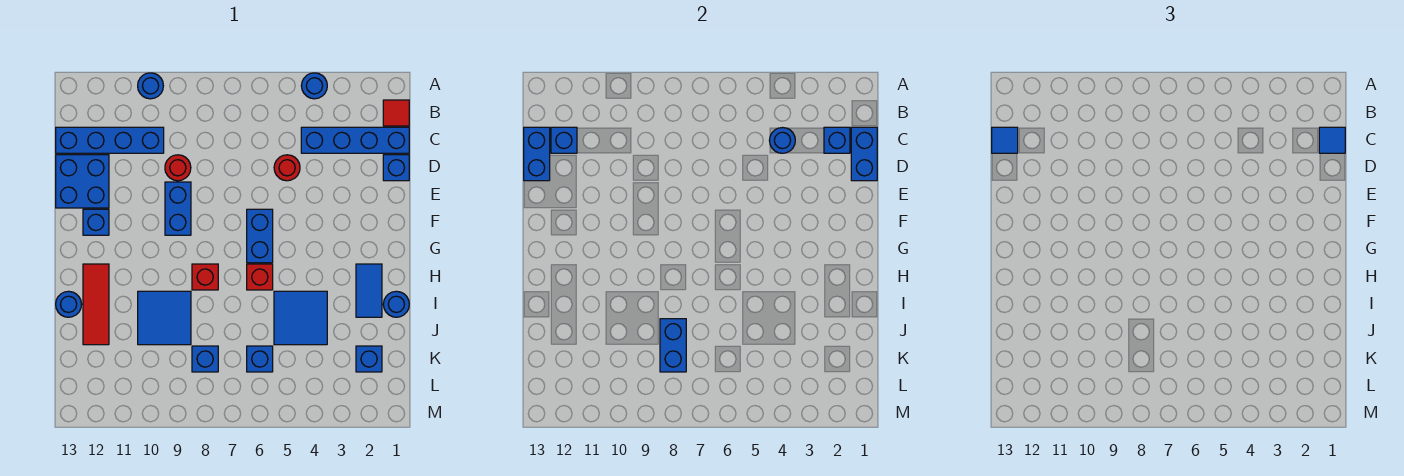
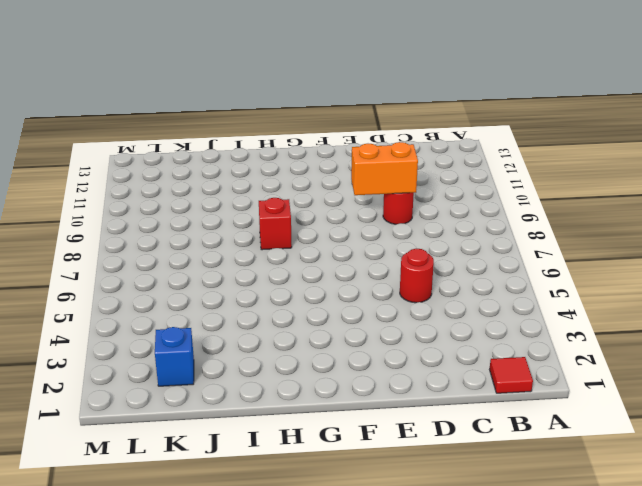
orange brick D9:E9 level 2 -> none
none -> blue round brick A4 level 1
none -> blue round brick A10 level 1
none -> blue brick C1:C4 level 1
none -> blue brick C10:C13 level 1

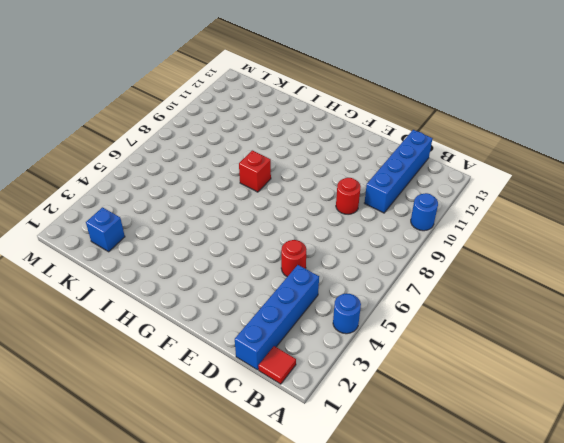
none -> blue brick D1 level 1
none -> blue brick D12:E13 level 1
none -> blue brick E9:F9 level 1
none -> blue brick F6:G6 level 1

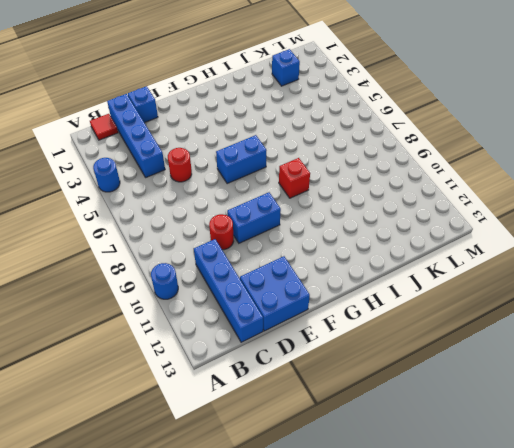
none -> blue brick F12 level 1
none -> blue tile H2:I2 level 1
none -> red brick H6 level 1
none -> red tile H12:J12 level 1

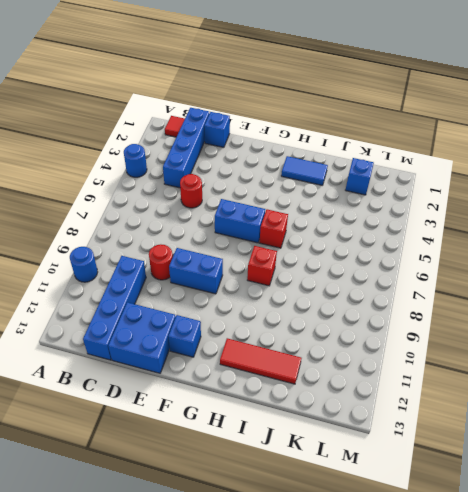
none -> blue round brick I1 level 1
none -> blue tile I4:J5 level 1
none -> blue tile I9:J10 level 1
none -> blue round brick I13 level 1

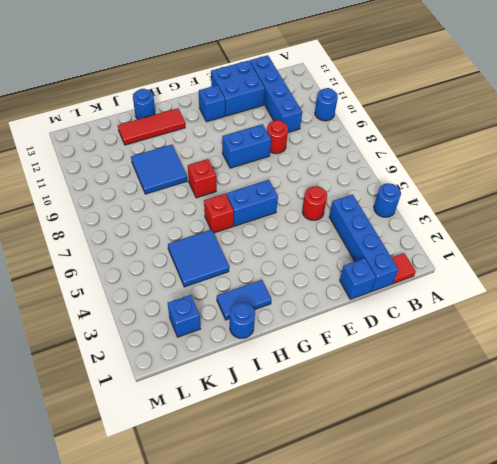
none -> blue brick K6 level 1
none -> blue brick K8 level 1
none -> blue brick C1:D1 level 2
none -> blue brick C2 level 2

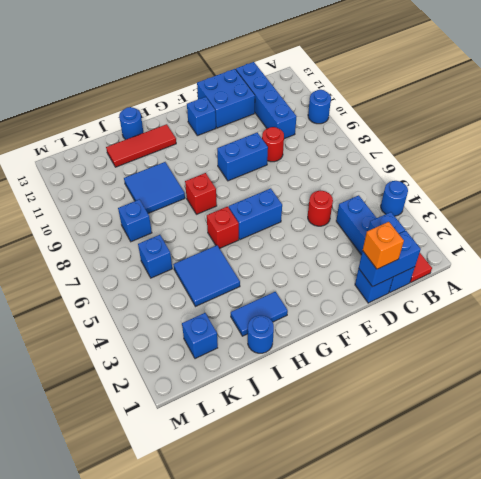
orange brick D1 level 3 -> none
none -> blue round brick C4 level 2
none -> blue brick C12 level 2
none -> blue brick C13:D13 level 2
none -> blue brick J8:K8 level 2

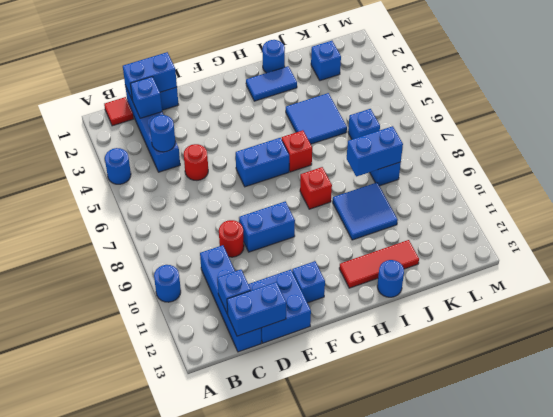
none -> blue tile C1 level 3
none -> blue tile C13 level 3

